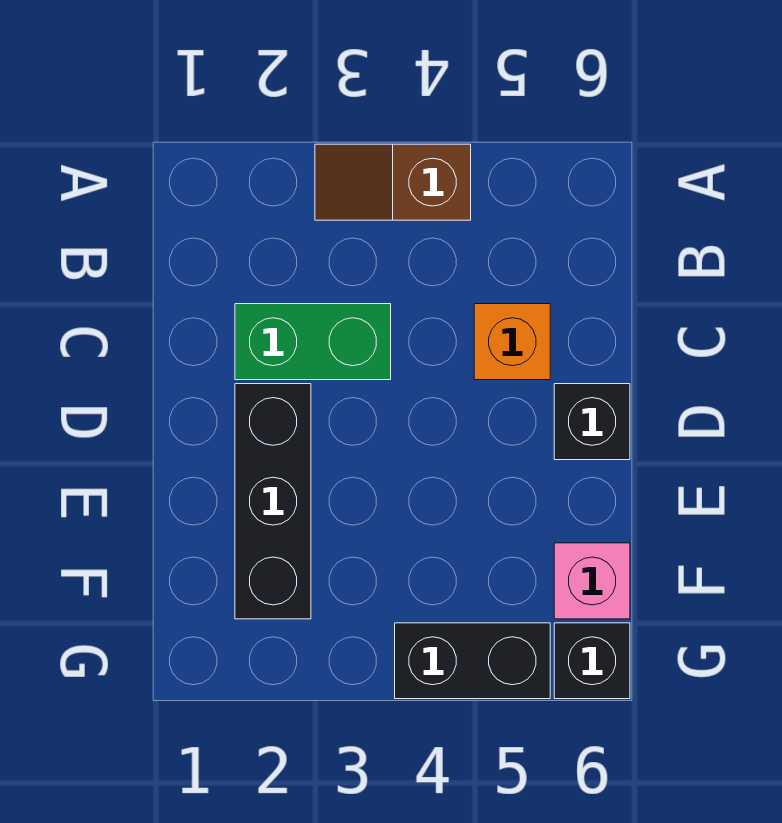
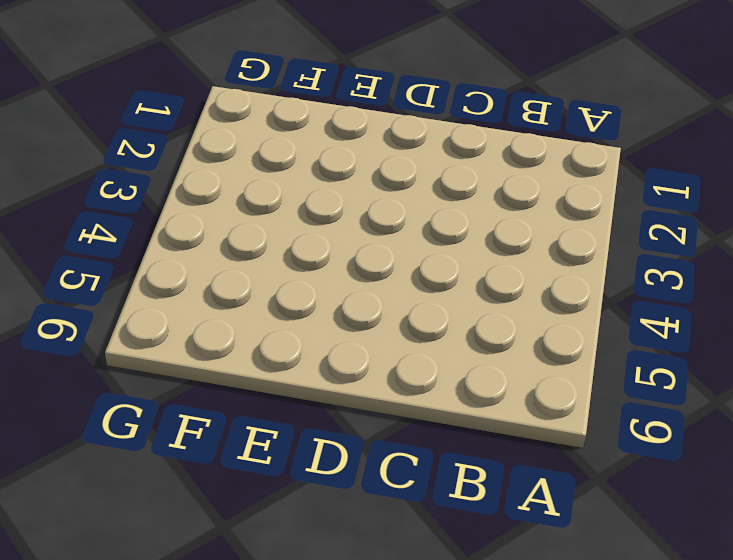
none -> brown slope A3:A4 level 1 top 4
none -> green brick C2:C3 level 1

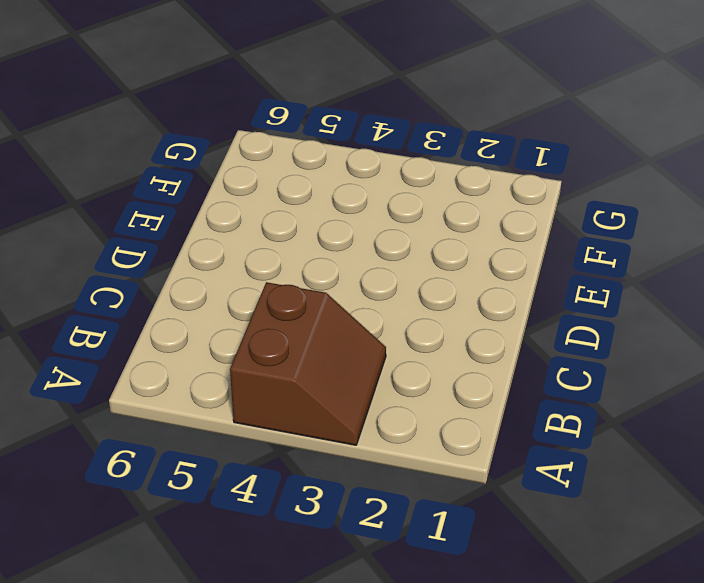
brown slope A3:B4 level 1 top 4 -> brown slope A3:A4 level 1 top 4
none -> green brick C2:C3 level 1
none -> orange brick C5 level 1

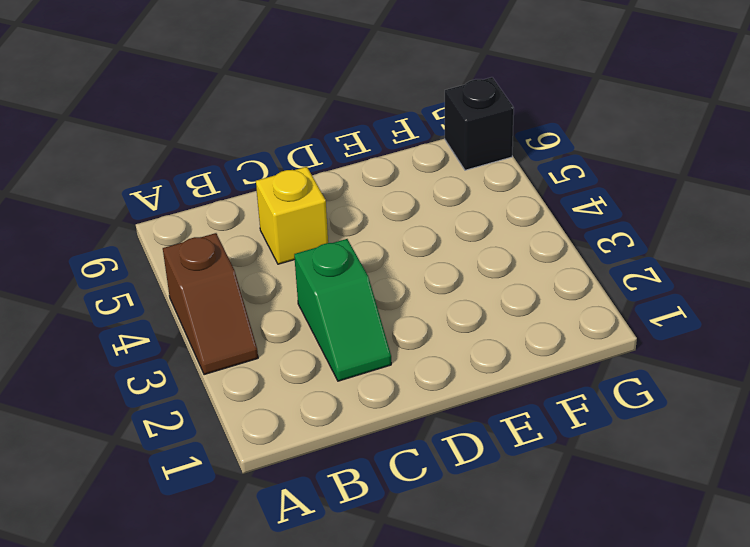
green slope C2:C3 level 1 top 3 -> green brick C2:C3 level 1
yellow brick C5 level 1 -> orange brick C5 level 1
none -> black brick D2:F2 level 1
none -> black brick D6 level 1

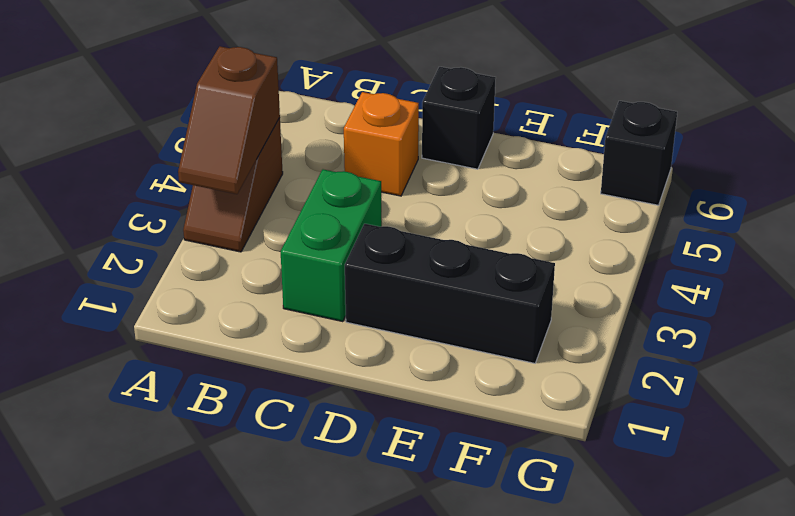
brown slope A3:A4 level 2 top 4 -> none
none -> pink brick F6 level 1
none -> black brick G4:G5 level 1

